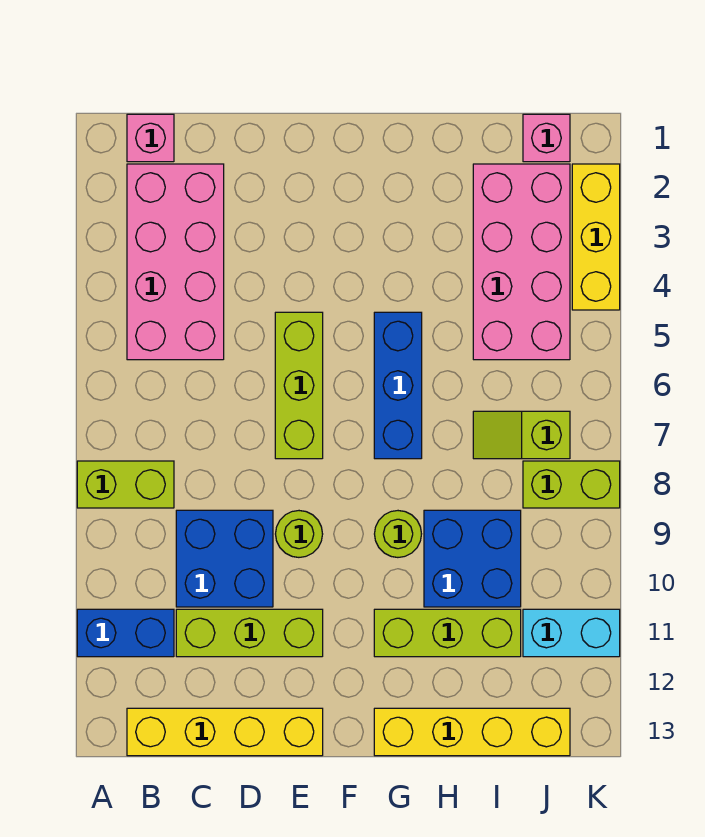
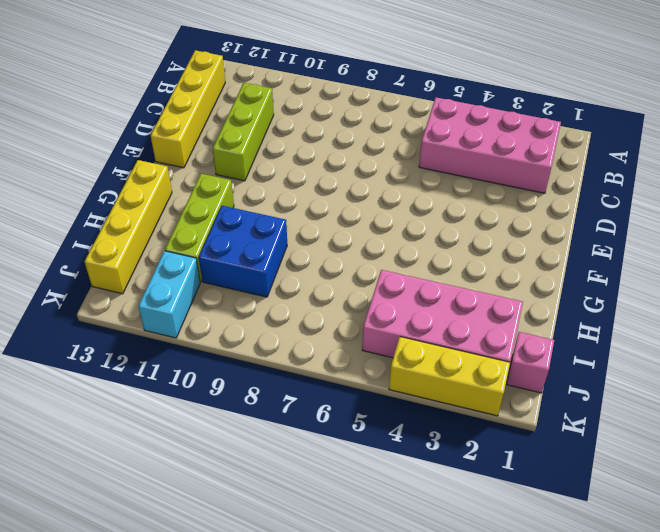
none -> lime brick A8:B8 level 1
none -> blue brick A11:B11 level 1
none -> pink brick B1 level 1

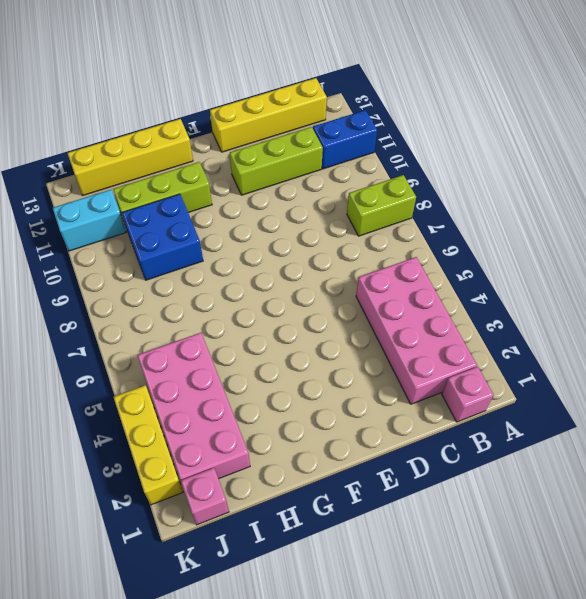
none -> blue brick C9:D10 level 1
none -> lime brick E5:E7 level 1
none -> lime round brick E9 level 1

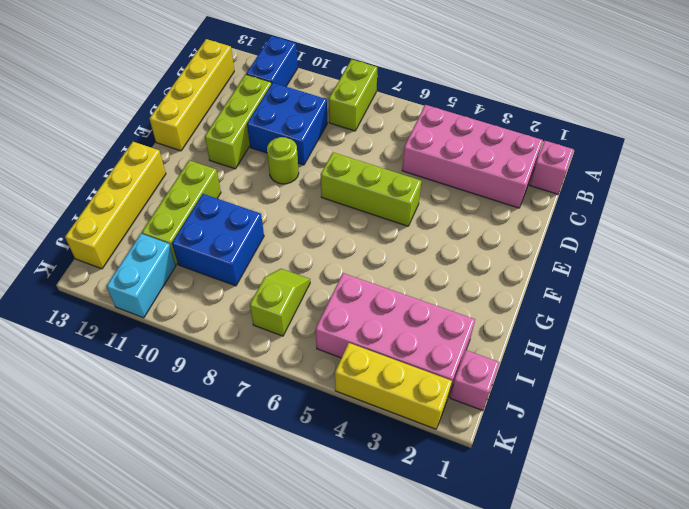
none -> blue brick G5:G7 level 1
none -> lime round brick G9 level 1
none -> lime brick J8:K8 level 1

